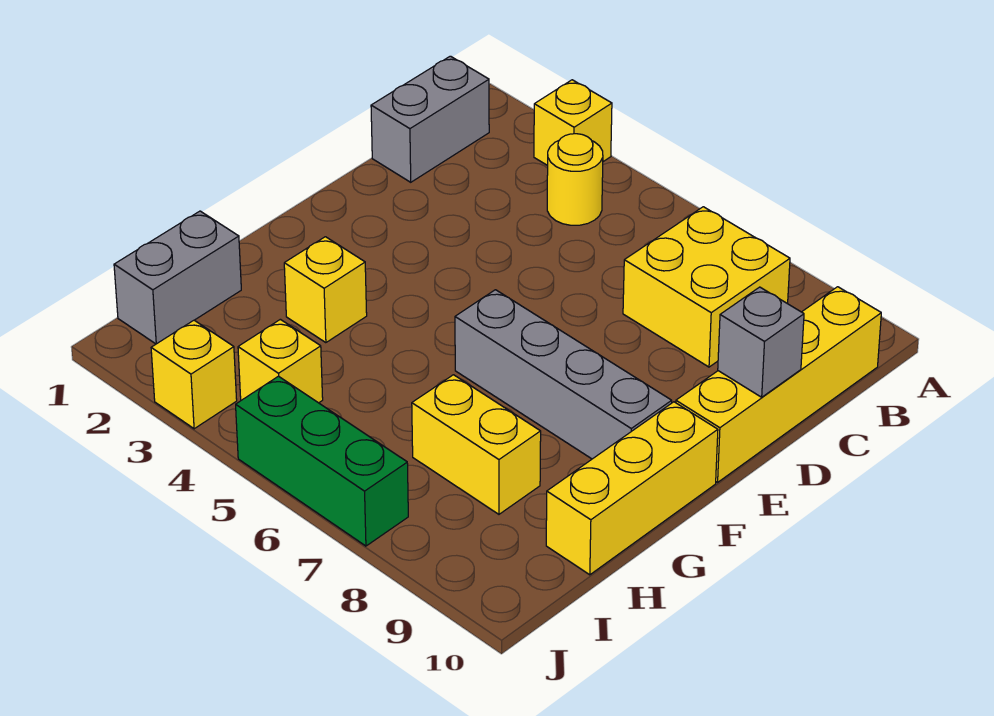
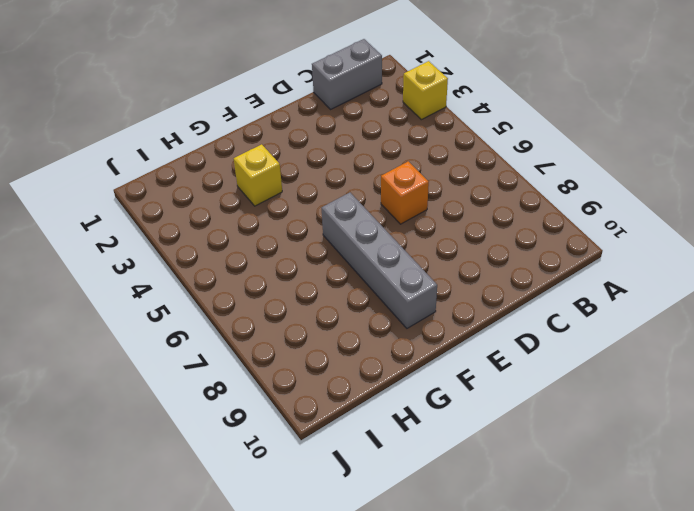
orange brick D6 level 1 -> none
none -> yellow round brick B4 level 1
none -> yellow brick B7:C8 level 1
none -> yellow brick B10:E10 level 1

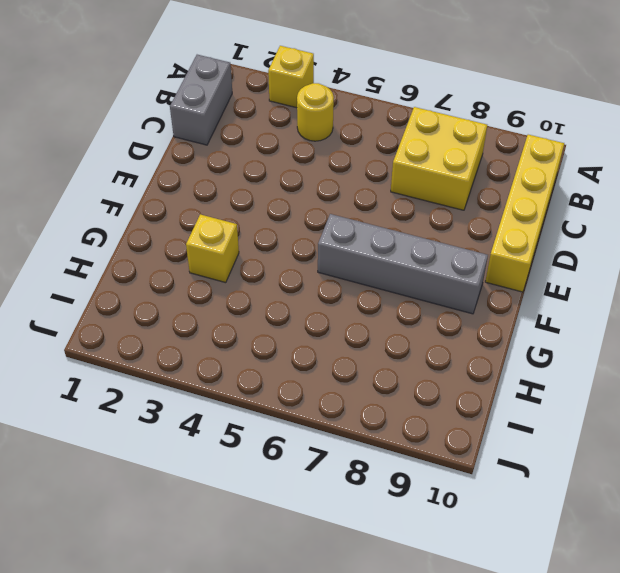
none -> yellow brick F10:H10 level 1
none -> grey brick H1:I1 level 1
none -> yellow brick H7:H8 level 1

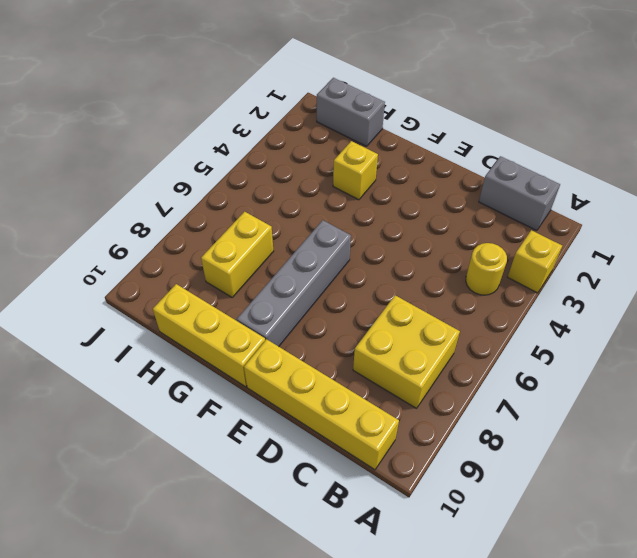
none -> yellow brick I4 level 1
none -> yellow brick J3 level 1
none -> green brick J5:J7 level 1

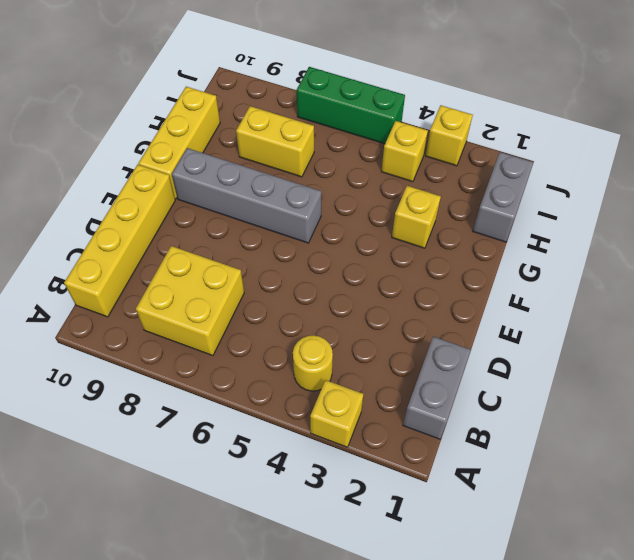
none -> grey brick D10 level 2

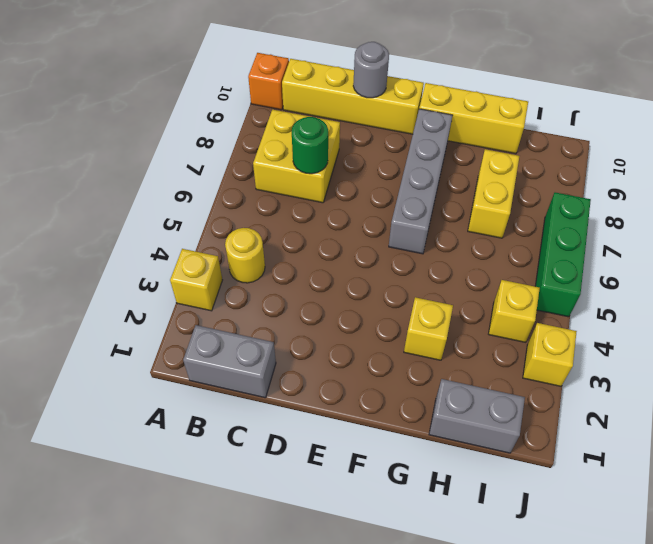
orange brick A10 level 1 -> none
green round brick C7 level 2 -> none
grey round brick D10 level 2 -> grey brick D10 level 2

